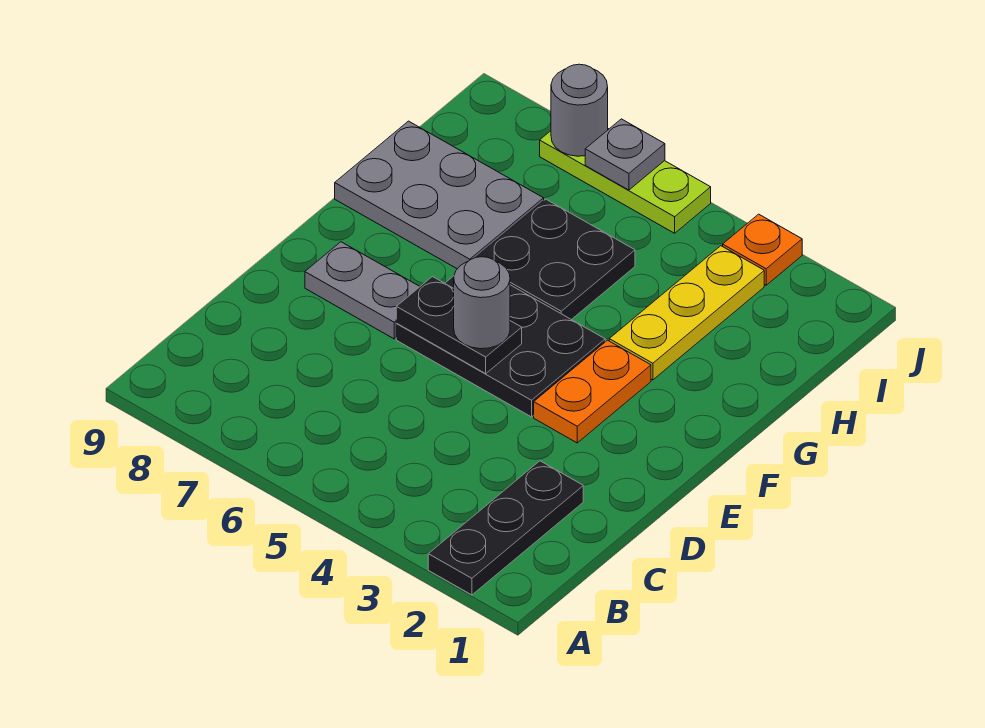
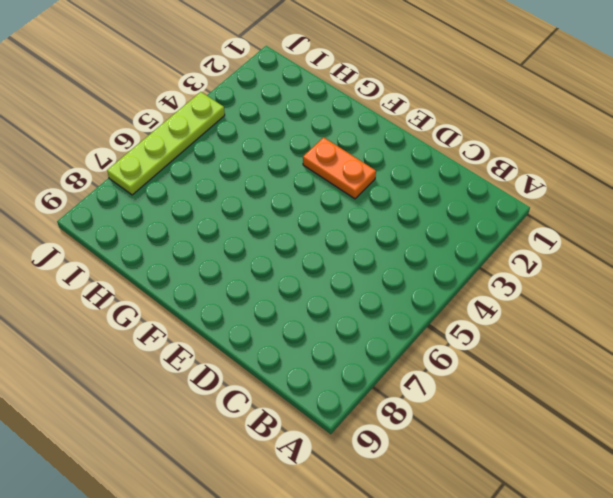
lime plate J4:J7 level 1 -> lime plate J5:J7 level 1
none -> black plate A2:C2 level 1
none -> black plate E4:F6 level 1
none -> grey plate E7:E8 level 1

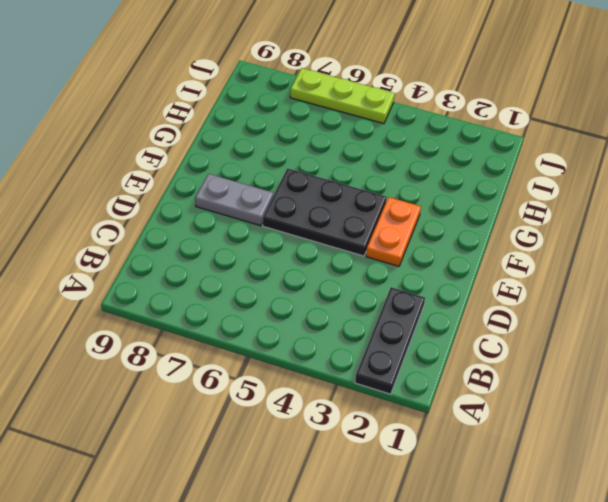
none -> yellow plate G3:I3 level 1
none -> black plate G5:H6 level 1
none -> grey plate G7:H9 level 1

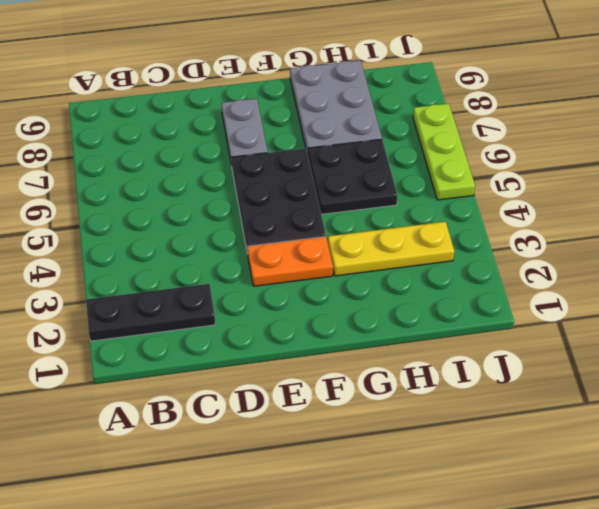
none -> orange plate J3 level 1
none -> black plate E5:E6 level 2
none -> grey plate J6 level 2

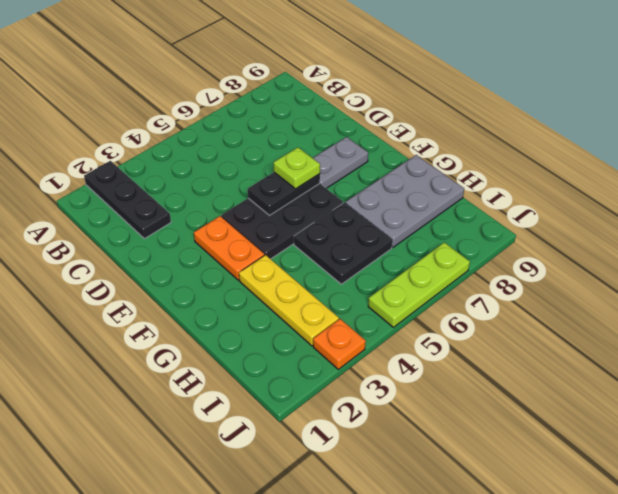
lime plate E6 level 3 -> none
none -> grey plate J6 level 2
none -> grey round brick J7 level 2
none -> grey round brick E5 level 3

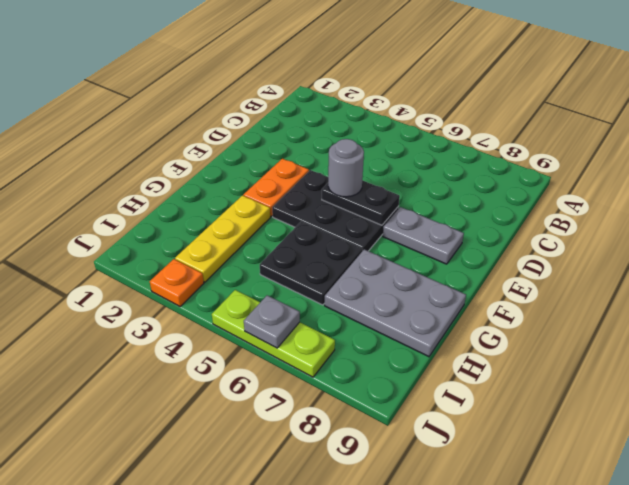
none -> black plate A2:C2 level 1
none -> grey round brick J7 level 2

